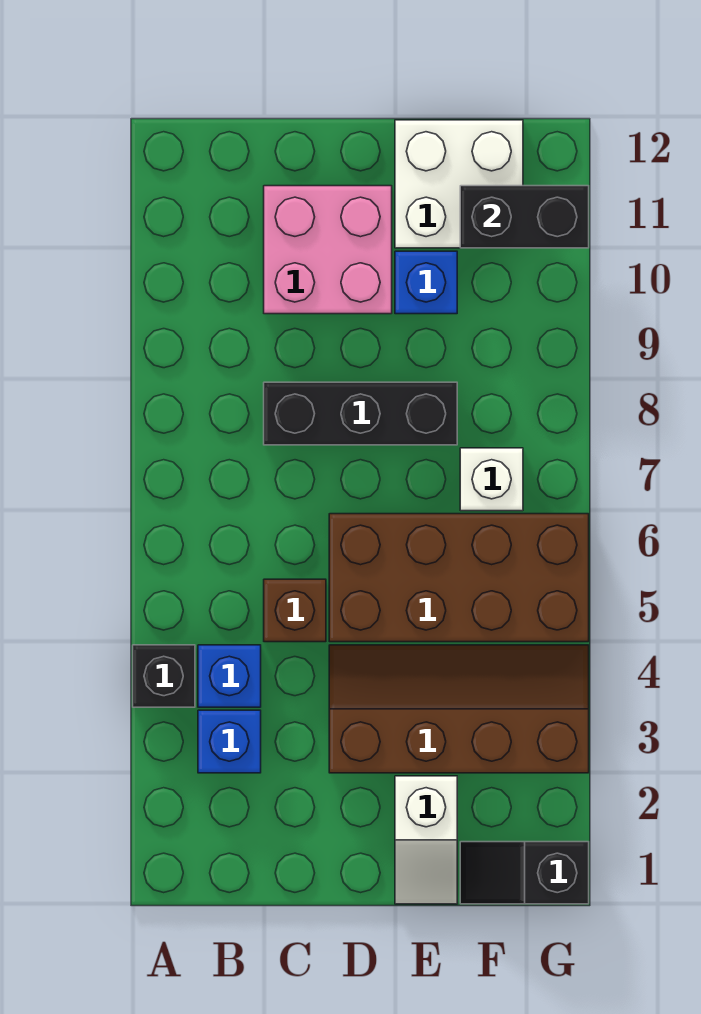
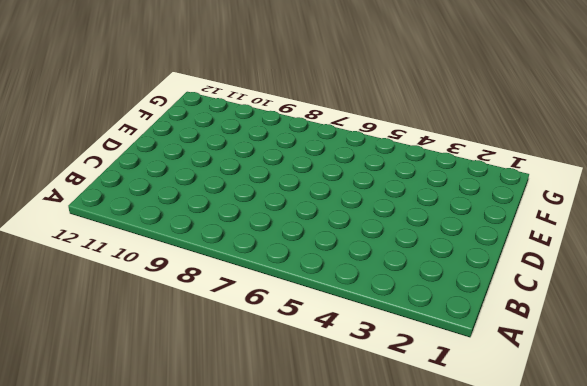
none -> black brick A4 level 1
none -> blue brick B3 level 1
none -> blue brick B4 level 1

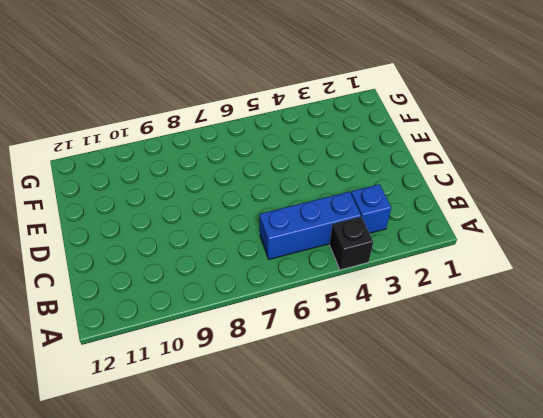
blue brick B4:B6 level 1 -> blue brick B4 level 1
none -> brown brick C5 level 1
none -> black brick C8:E8 level 1
none -> pink brick C10:D11 level 1

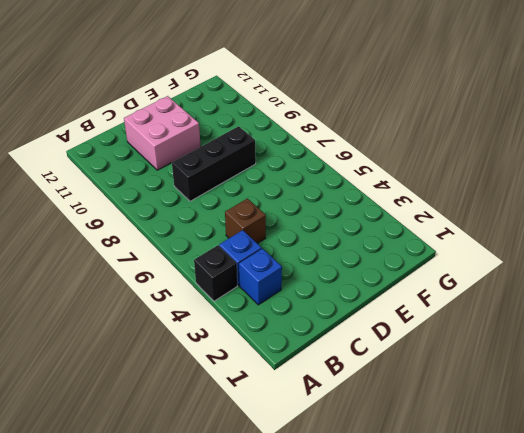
none -> brown slope D3:G4 level 1 top 3
none -> brown brick D5:G6 level 1
none -> white slope E1:E2 level 1 top 2

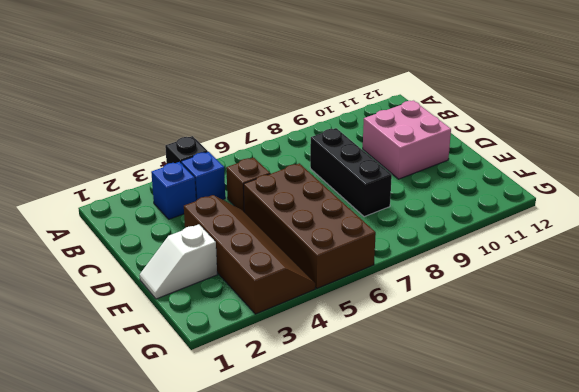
none -> blue brick E10 level 1
none -> white brick E11:F12 level 1
none -> black slope F1:G1 level 1 top G

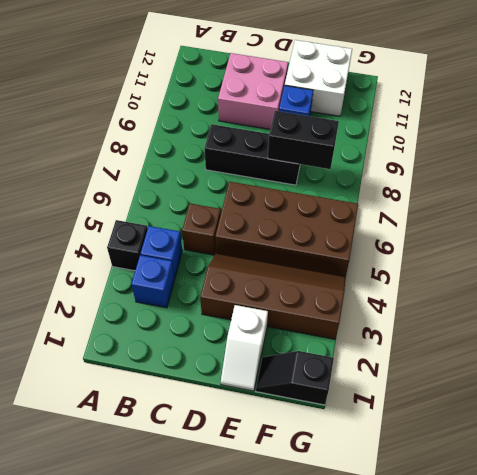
black brick E8:F8 level 2 -> black brick F11:G11 level 2
none -> white brick F7 level 1

